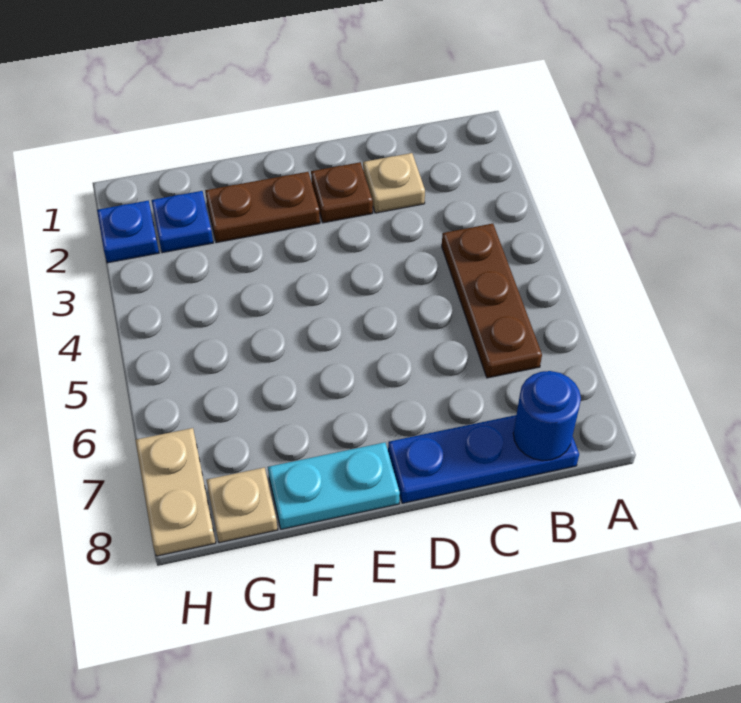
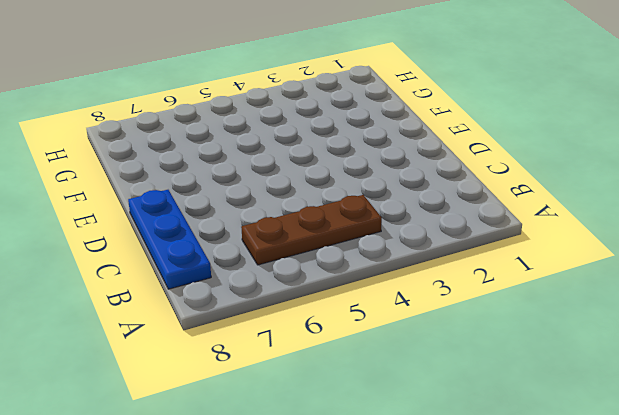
none -> tan plate C2 level 1
none -> brown plate D2 level 1

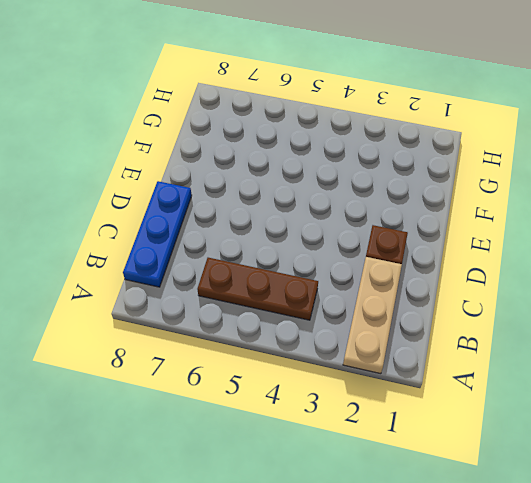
tan plate A2:C2 level 1 -> tan plate C2 level 1
none -> brown plate E2:F2 level 1
none -> cyan plate E8:F8 level 1

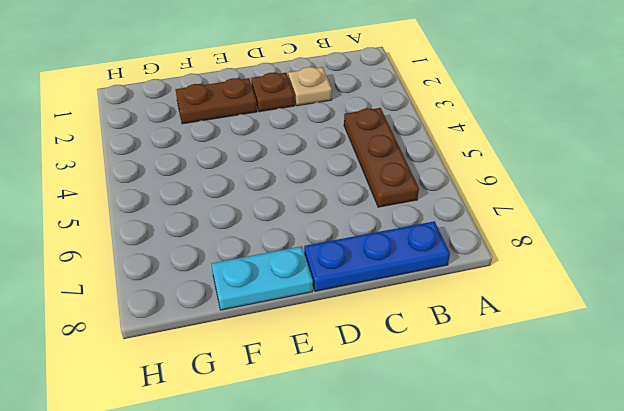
none -> blue plate G2 level 1
none -> tan plate G8 level 1

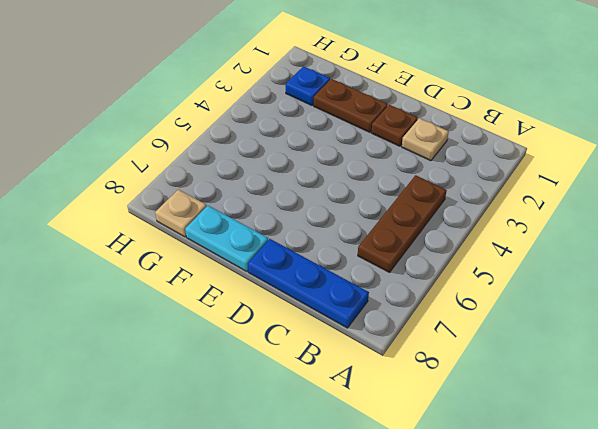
none -> blue plate H2 level 1
none -> tan plate H7:H8 level 1

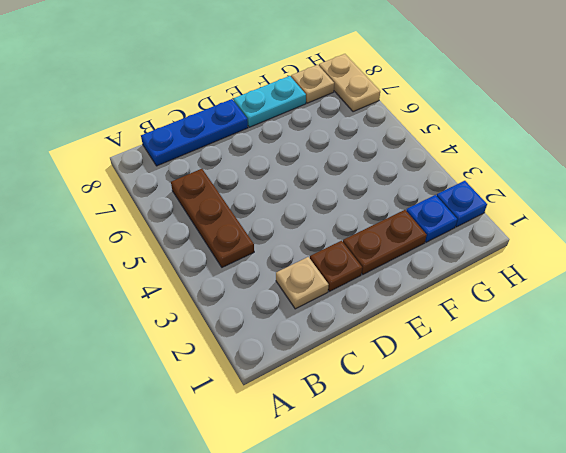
none -> blue round brick B8 level 2

